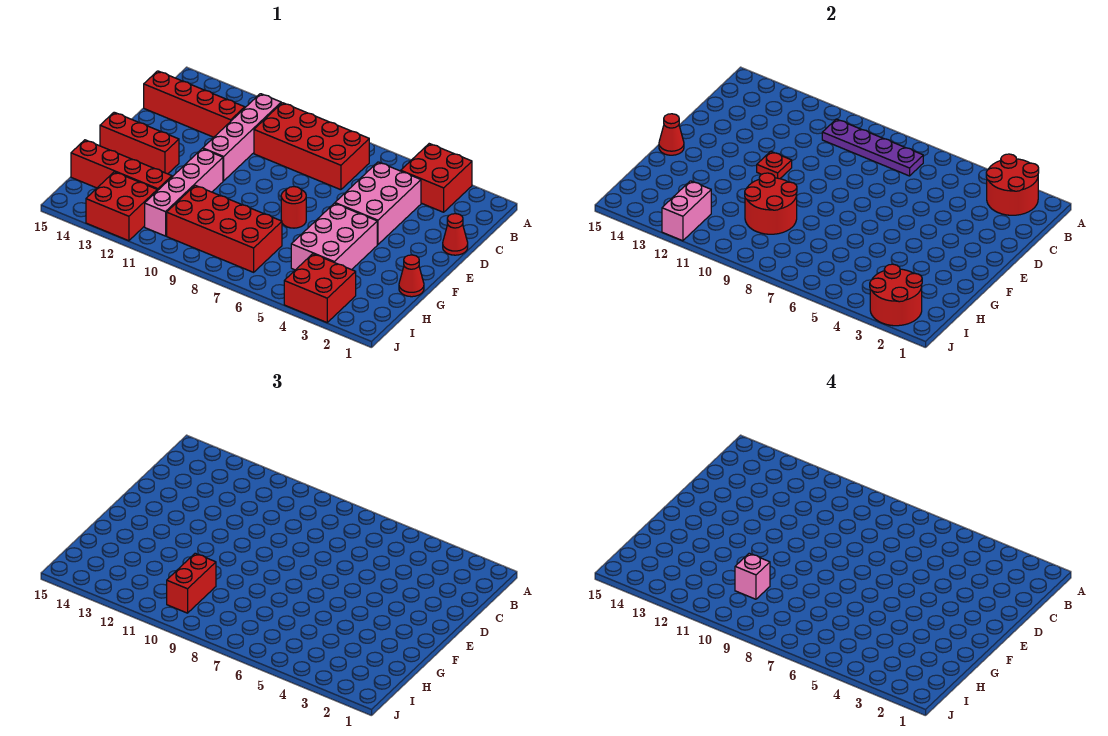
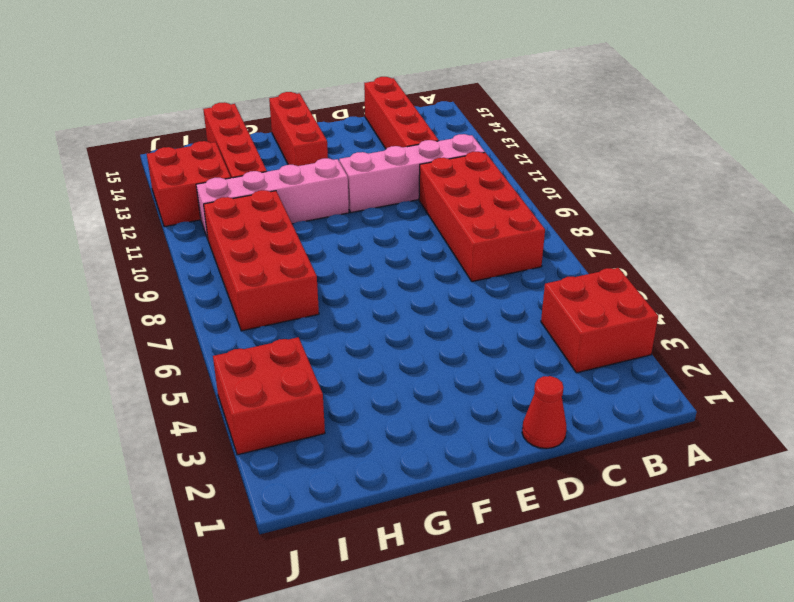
none -> pink brick C4:E5 level 1
none -> pink brick F4:H5 level 1
none -> red round brick F7 level 1

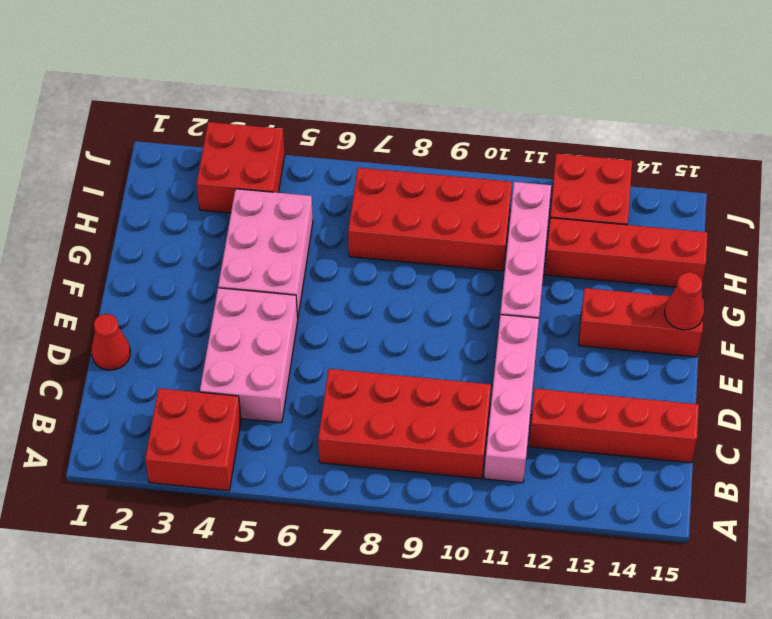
none -> red round brick F7 level 1
none -> red cone G1 level 1
none -> red round brick A2:B3 level 2

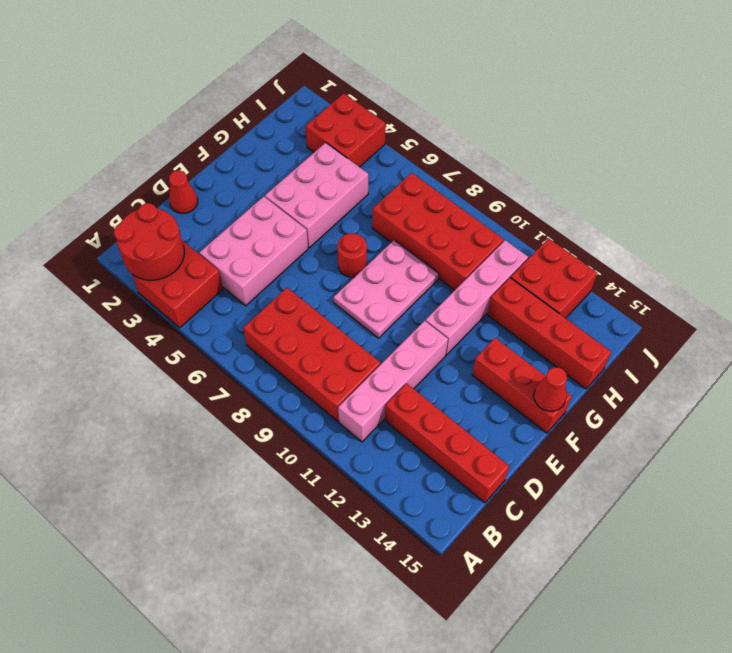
pink plate E8:G9 level 1 -> none
none -> red cone G1 level 1
none -> purple plate B7:B10 level 2
none -> red plate E11 level 2

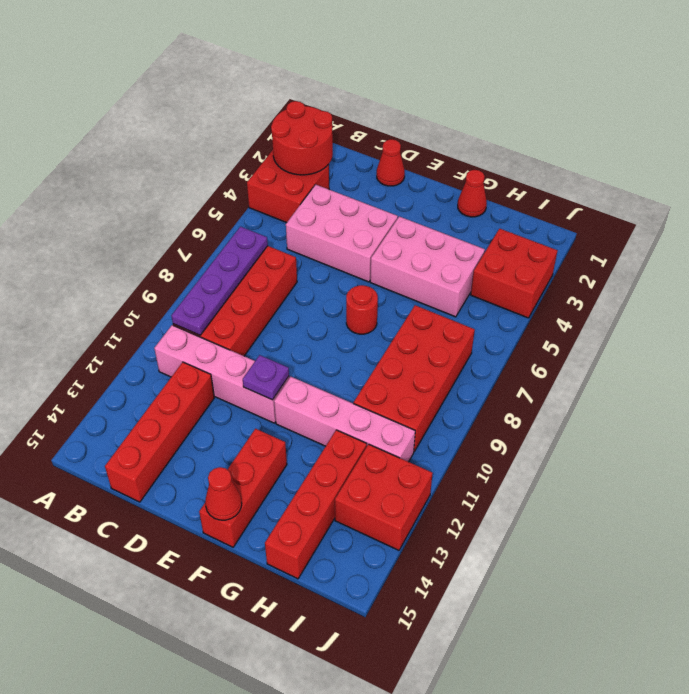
purple plate E11 level 2 -> red plate E11 level 2
none -> red round brick G9:H10 level 2
none -> red round brick I2:J3 level 2
none -> pink brick I12:J12 level 2

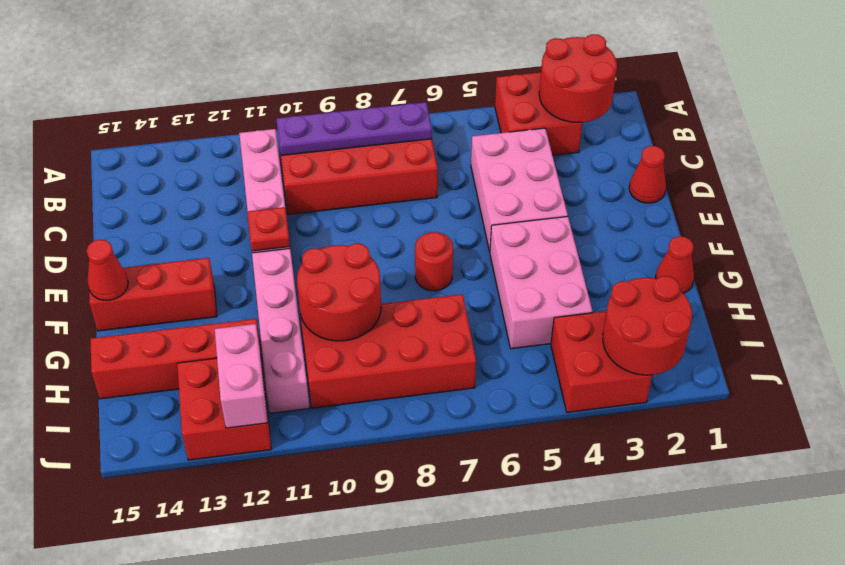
none -> red brick C12:C15 level 1
none -> red brick H10:I10 level 3
none -> pink brick H10 level 4

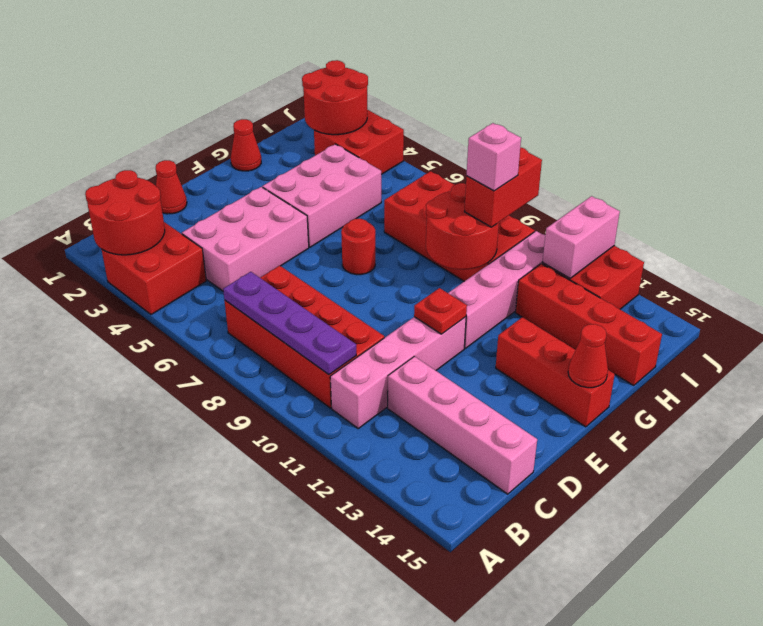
pink brick C12:C15 level 1 -> red brick C12:C15 level 1

